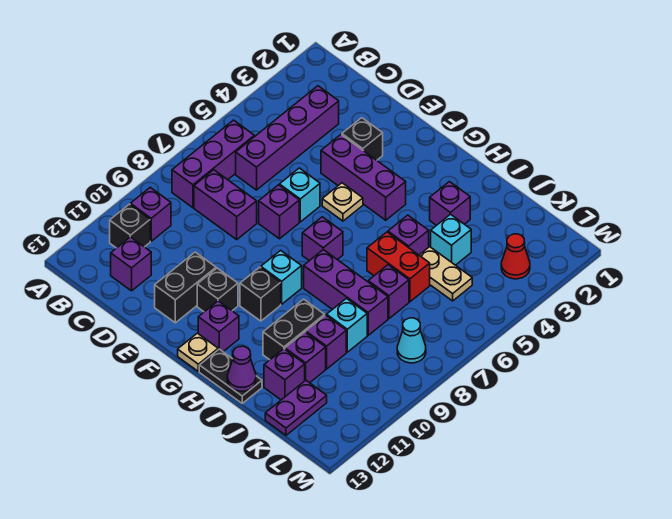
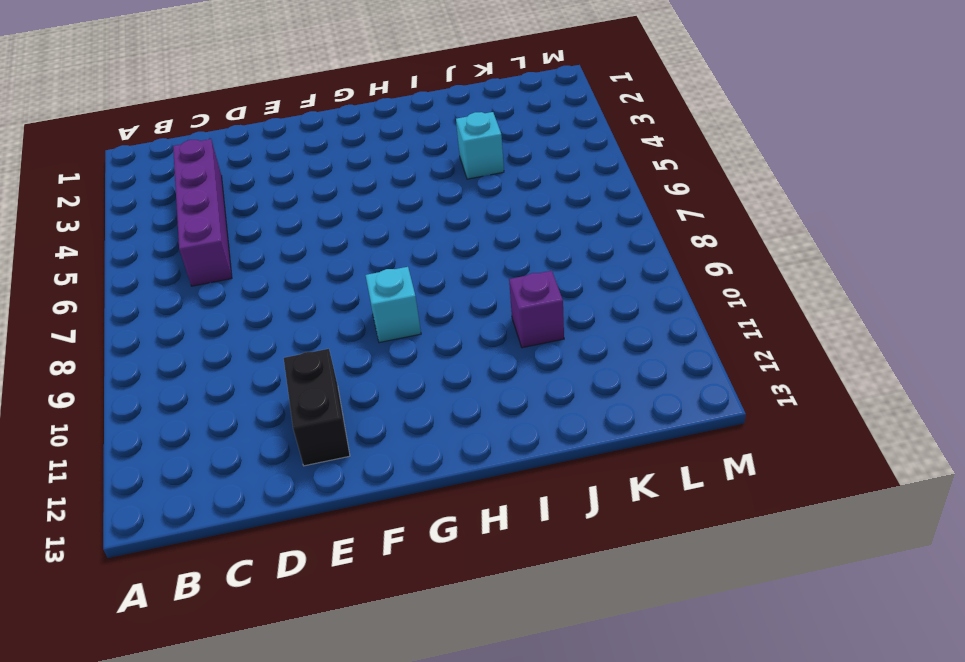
none -> purple brick B6:B8 level 1
none -> purple brick B10 level 1
none -> black brick B11 level 1
none -> purple brick C8:D8 level 1

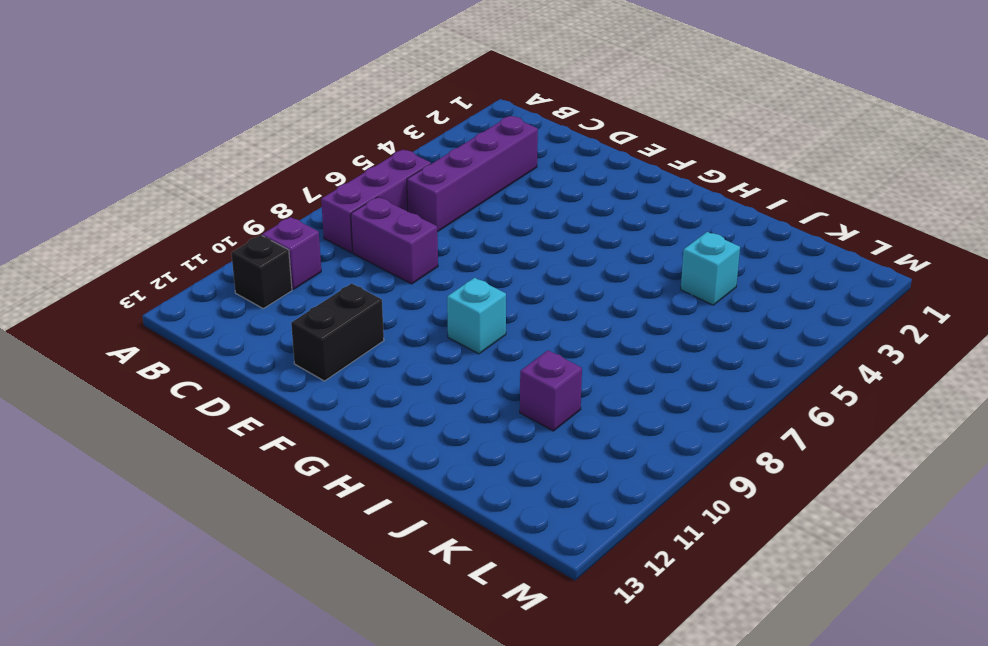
none -> purple brick C12 level 1
none -> black brick E3 level 1
none -> purple brick E4:G4 level 1
none -> cyan brick E6 level 1

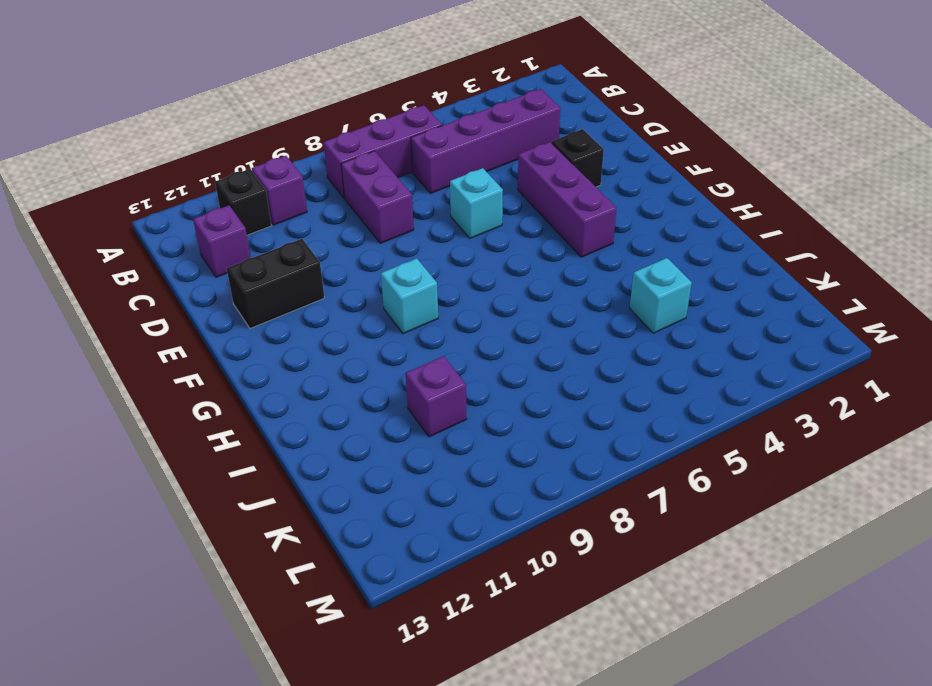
none -> purple brick E7 level 1
none -> tan plate F5 level 1
none -> black brick F11 level 1
none -> purple brick G7 level 1

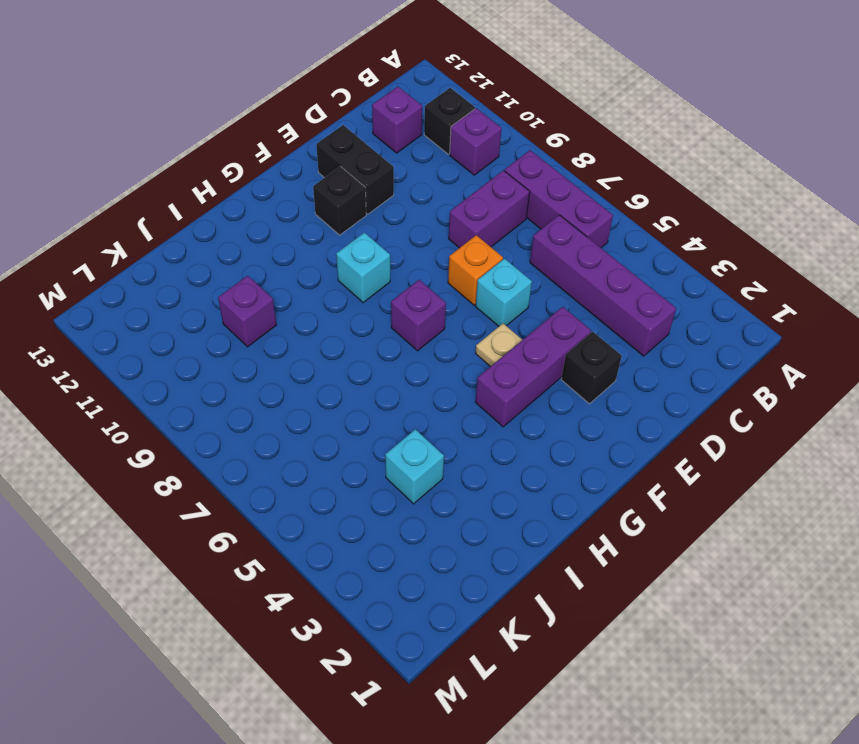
orange brick E7 level 1 -> purple brick E7 level 1
none -> black brick G10 level 1
none -> purple brick G12 level 1
none -> tan plate G13 level 1
none -> purple brick H8:J8 level 1

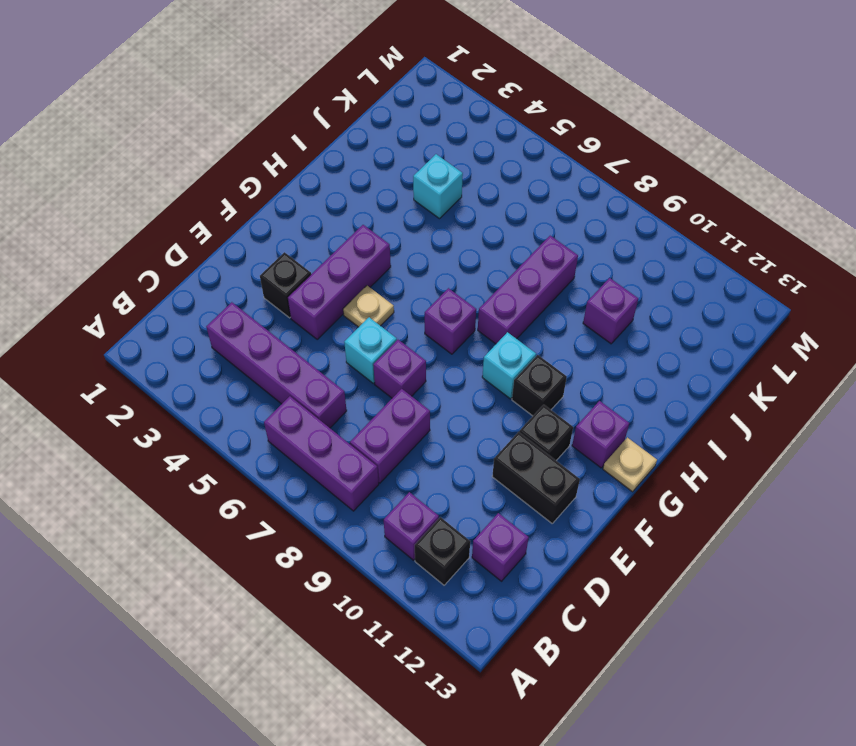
none -> black plate H13:I13 level 1
none -> purple brick I3 level 1
none -> purple brick I5 level 1
none -> red brick I6:J6 level 1

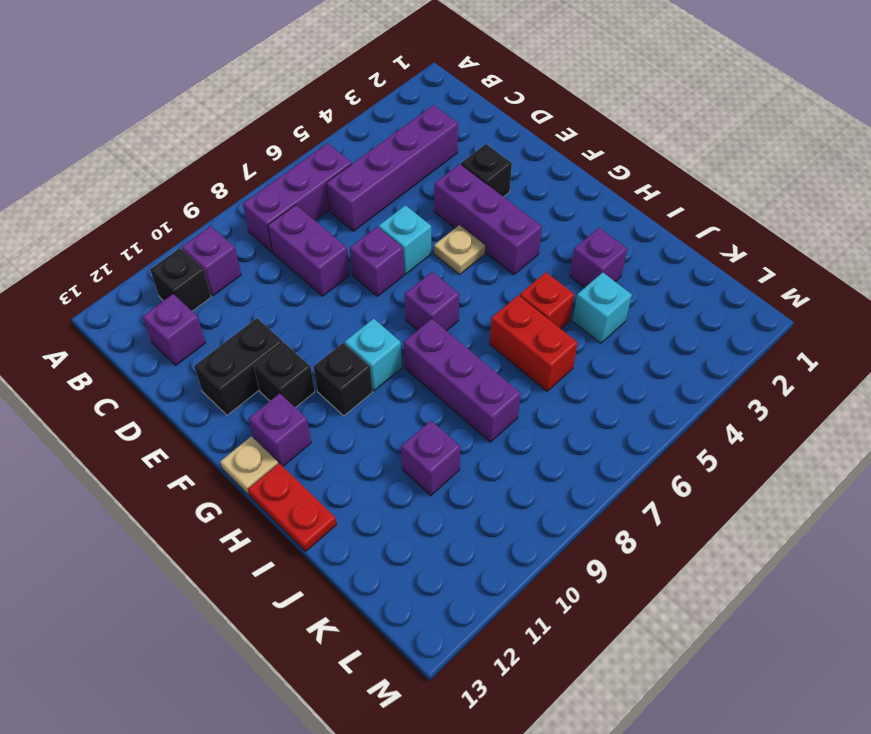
red plate H13:I13 level 1 -> black plate H13:I13 level 1
red brick I5 level 1 -> purple brick I5 level 1
none -> black brick I10:I11 level 1
none -> tan plate J5:K5 level 1
none -> purple brick J7 level 1
none -> cyan brick J9 level 1

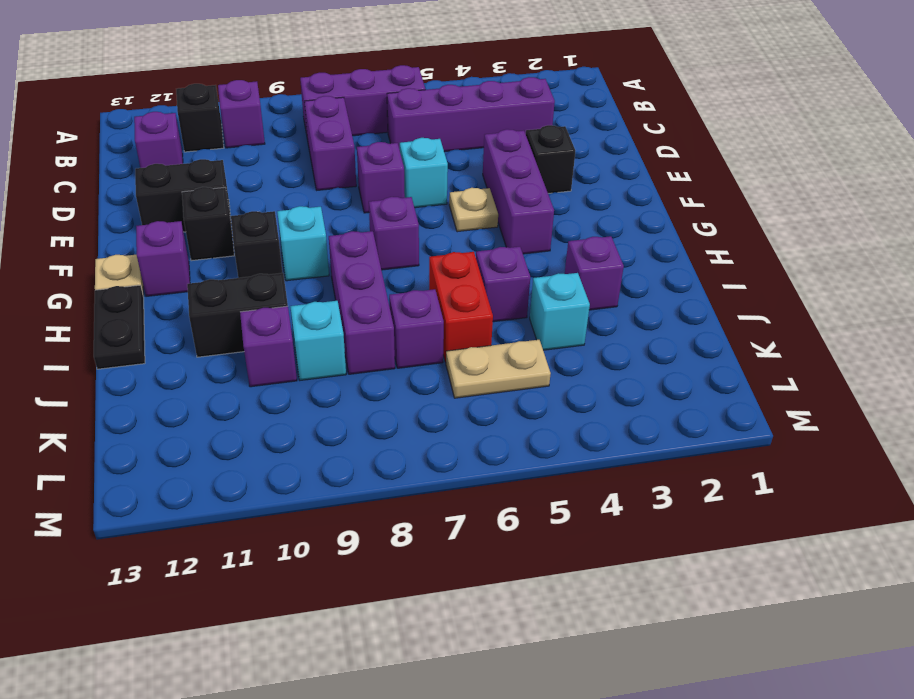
tan plate K5:K6 level 1 -> tan plate J5:K5 level 1
none -> purple brick J11 level 1
none -> purple brick J12 level 1
none -> purple plate K12:K13 level 1
none -> red cone L3 level 1

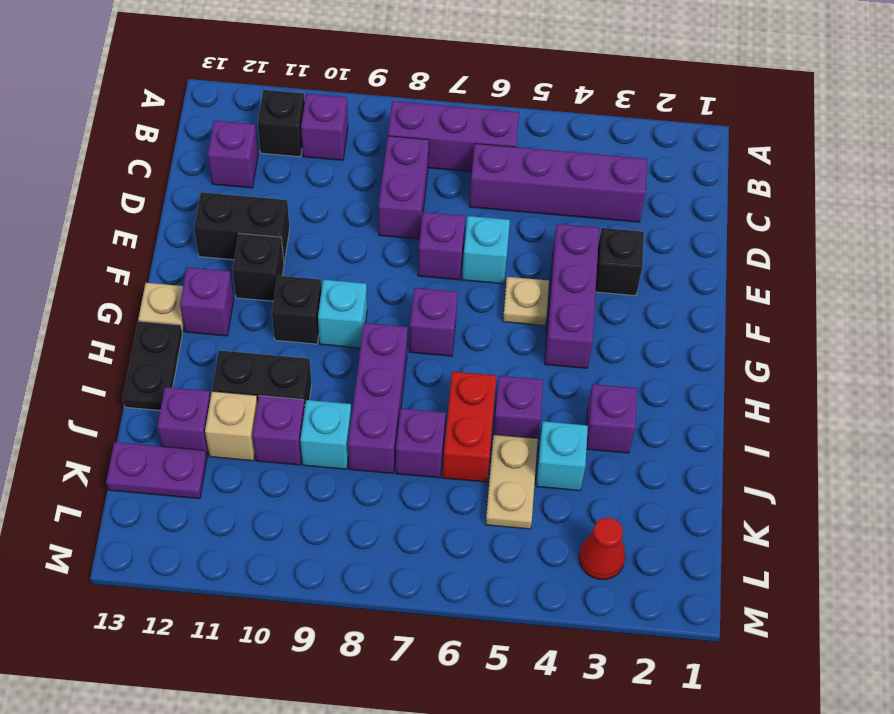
tan brick J11 level 1 -> purple brick J11 level 1
none -> cyan cone L8 level 1
none -> purple cone I13 level 2

